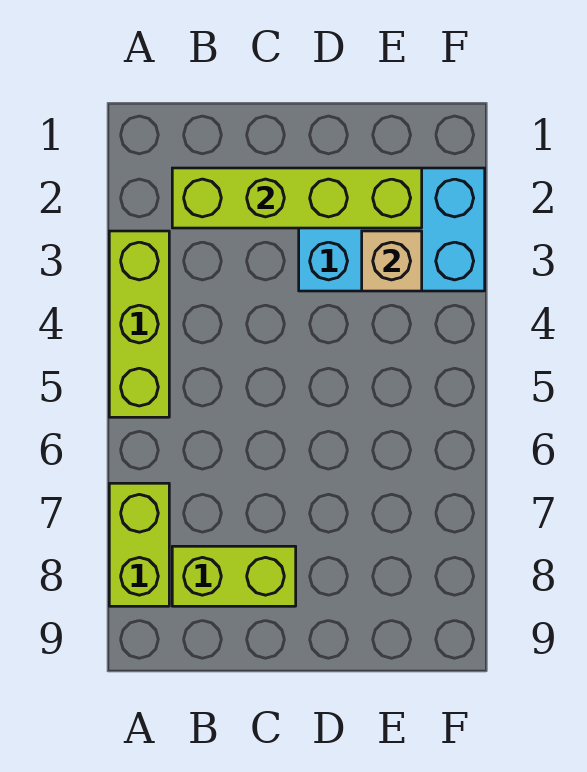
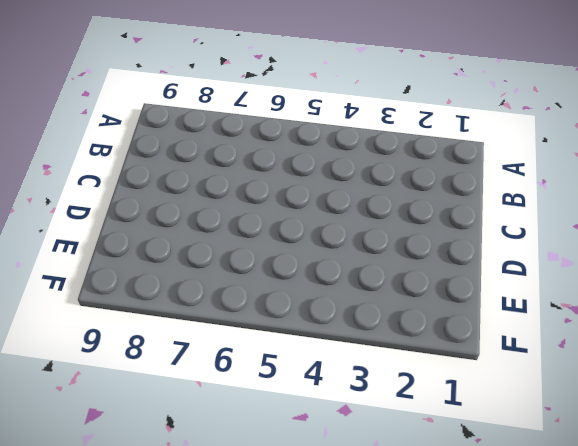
none -> lime brick A3:A5 level 1
none -> lime brick A7:A8 level 1

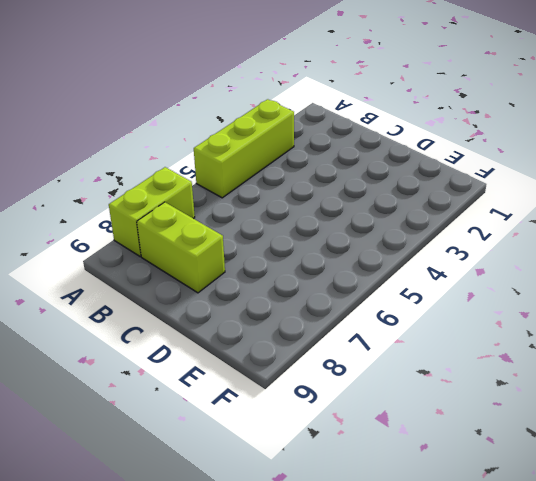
none -> cyan brick D2:F3 level 1
none -> lime brick B2:E2 level 2

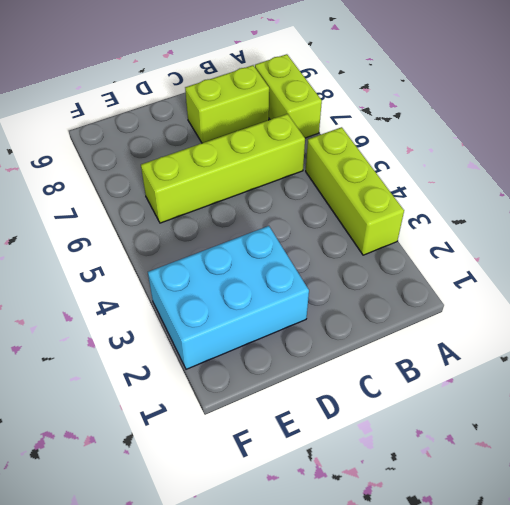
lime brick B6:E6 level 1 -> lime brick B2:E2 level 2
none -> tan brick E3 level 2

